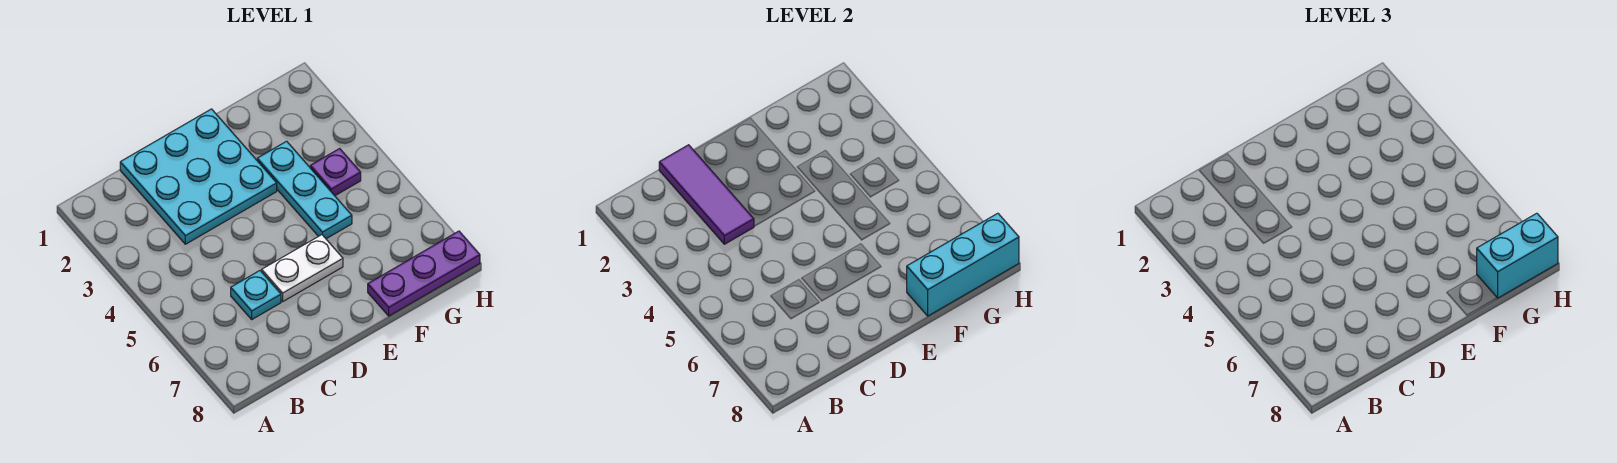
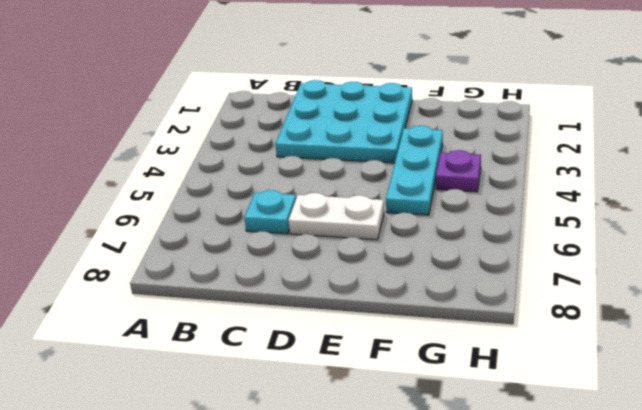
none -> purple plate F8:H8 level 1
none -> purple tile C1:C3 level 2

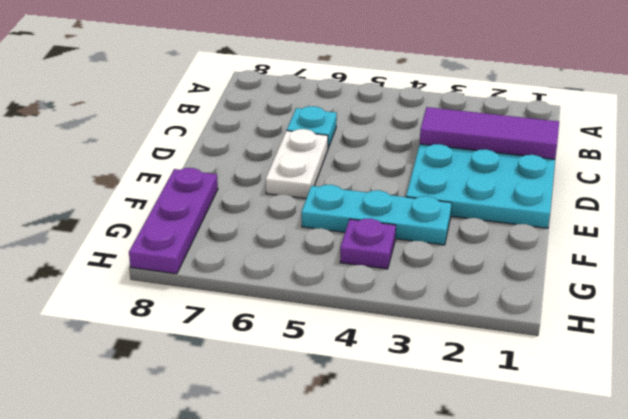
none -> cyan brick F8:H8 level 2
none -> cyan brick G8:H8 level 3

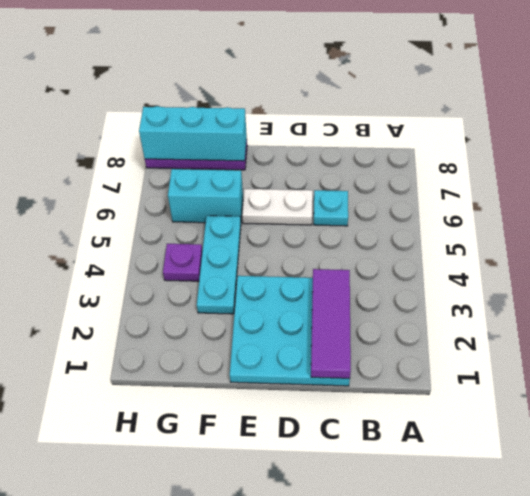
cyan brick F6:G6 level 1 -> cyan brick G8:H8 level 3

